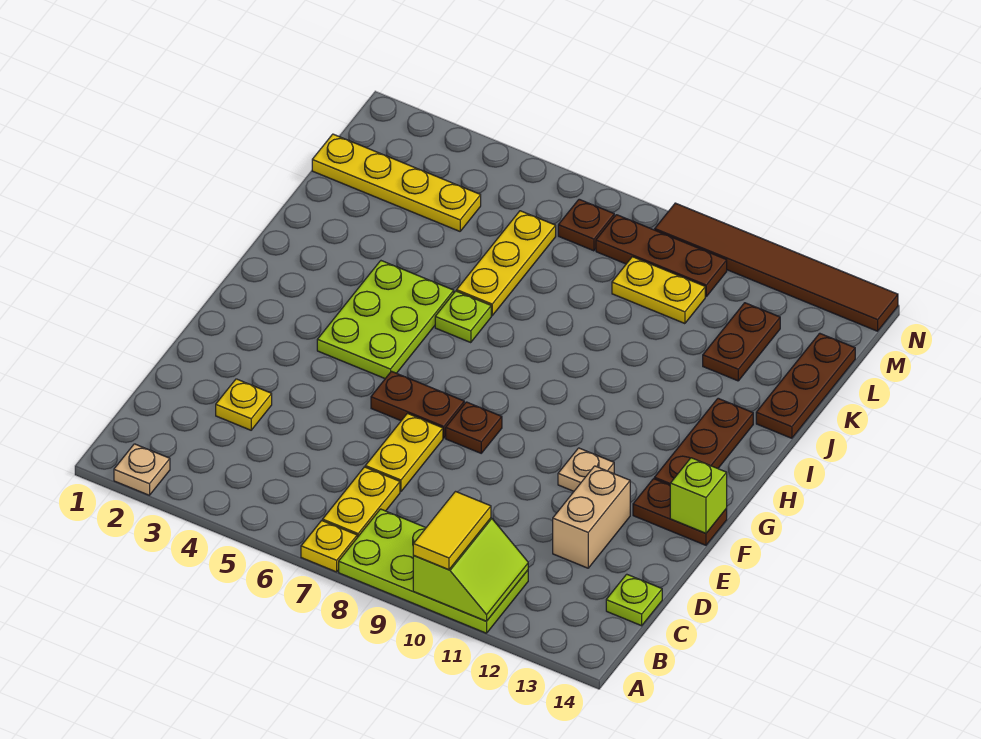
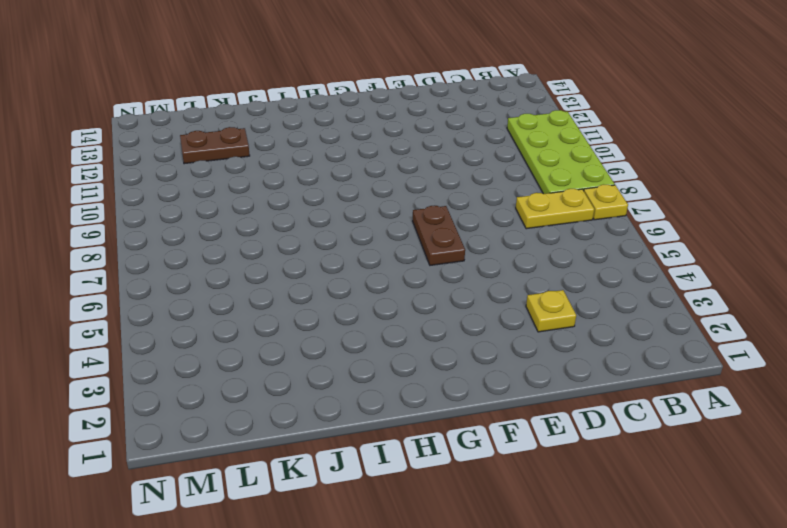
none -> tan plate A2 level 1
none -> lime plate C14 level 1
none -> yellow plate D7:E7 level 1

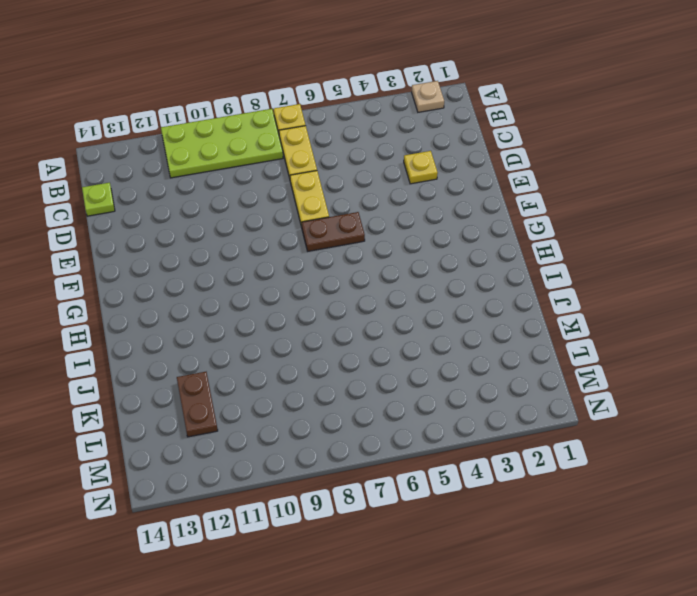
none -> tan brick D12:E12 level 1
none -> brown plate F8 level 1
none -> tan plate F11 level 1

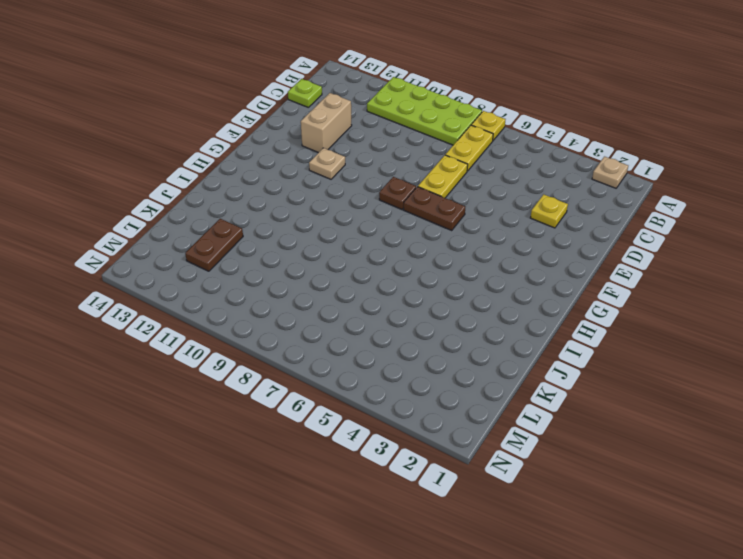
none -> brown plate F13:F14 level 1
none -> lime plate G4:I5 level 1
none -> brown plate G13:I13 level 1

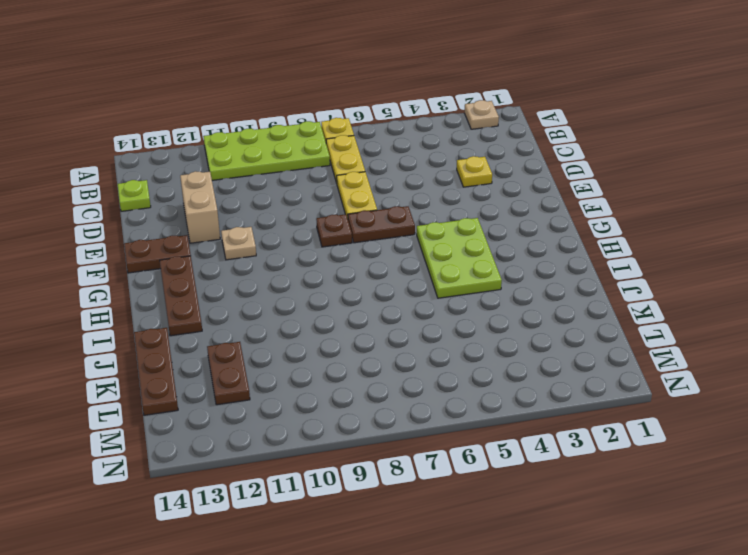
none -> lime plate I6 level 1
none -> yellow plate J6:L6 level 1
none -> yellow plate L1:L4 level 1

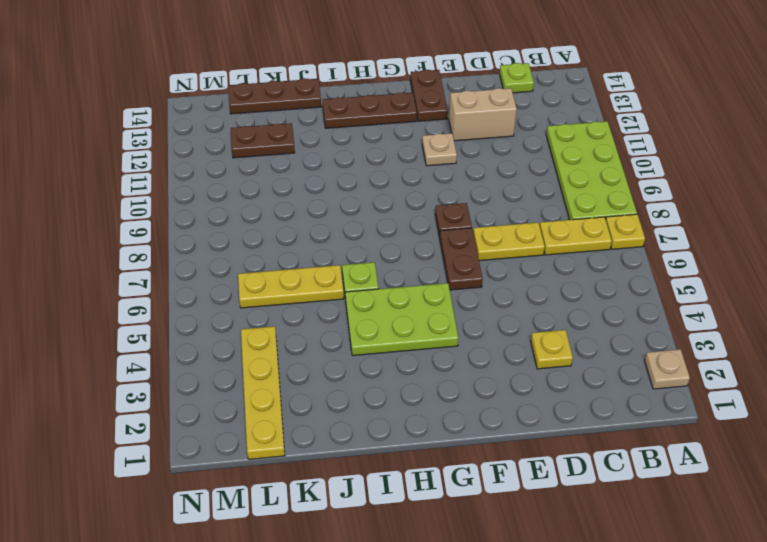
none -> yellow plate L9:L10 level 1
none -> brown plate M7 level 1
none -> brown plate M8:M10 level 1

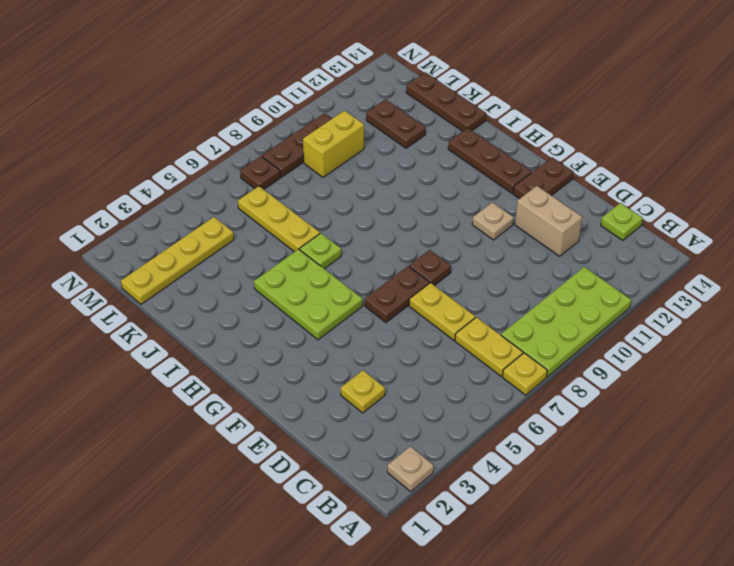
yellow brick L9:L10 level 1 -> yellow plate L9:L10 level 1
none -> brown tile N9:N14 level 1
none -> lime slope A10:B11 level 2 top 10
none -> lime brick F14 level 2

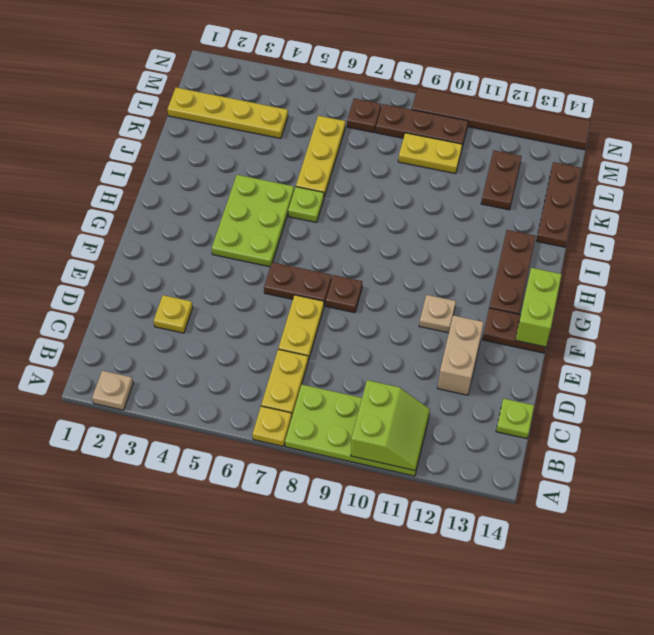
lime brick F14:G14 level 2 -> lime brick F14 level 2
none -> yellow tile A10:B10 level 3

